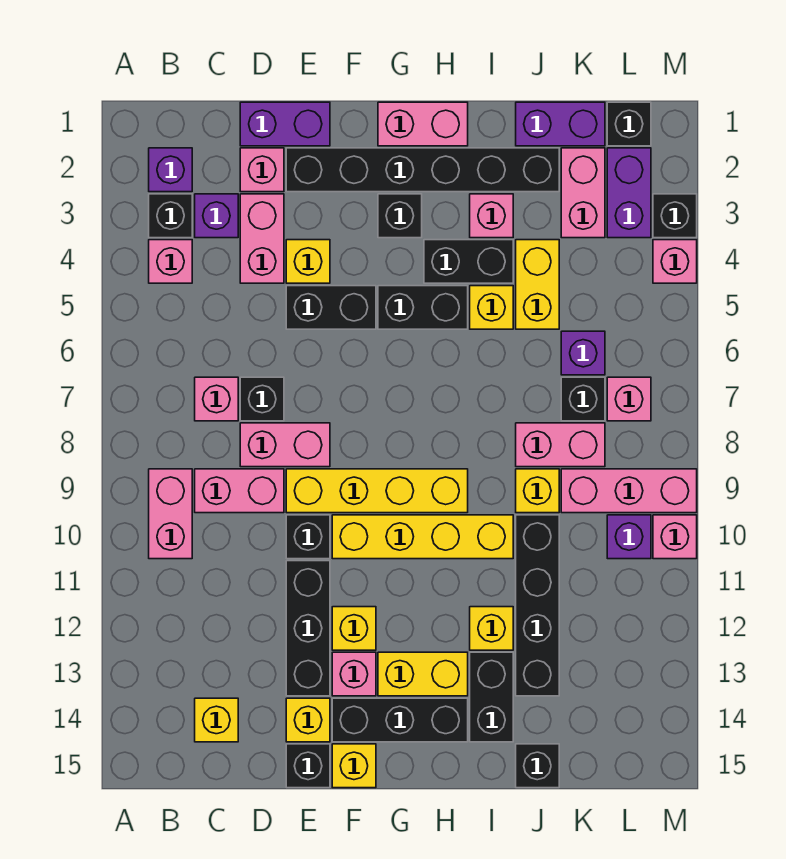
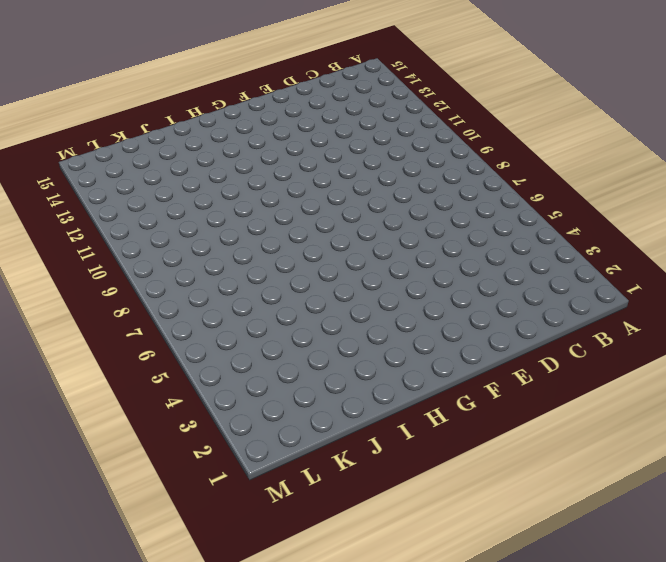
none -> purple brick B2 level 1
none -> black brick B3 level 1
none -> pink brick B4 level 1
none -> pink brick B9:B10 level 1

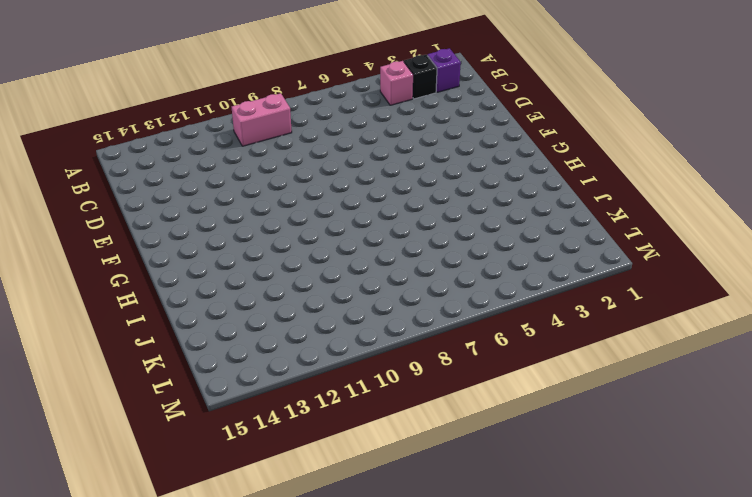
none -> purple brick C3 level 1
none -> pink brick C7 level 1
none -> pink brick C9:D9 level 1
none -> yellow brick C14 level 1

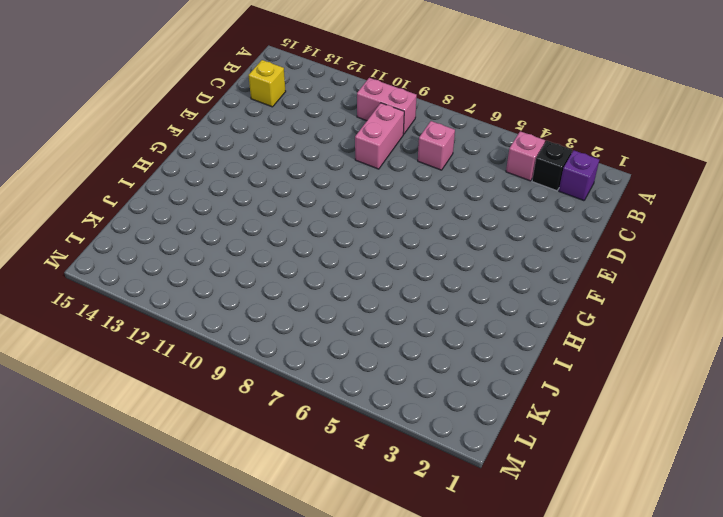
none -> purple brick C3 level 1
none -> purple brick D1:E1 level 1
none -> pink brick D2 level 1
none -> pink brick D3:D4 level 1

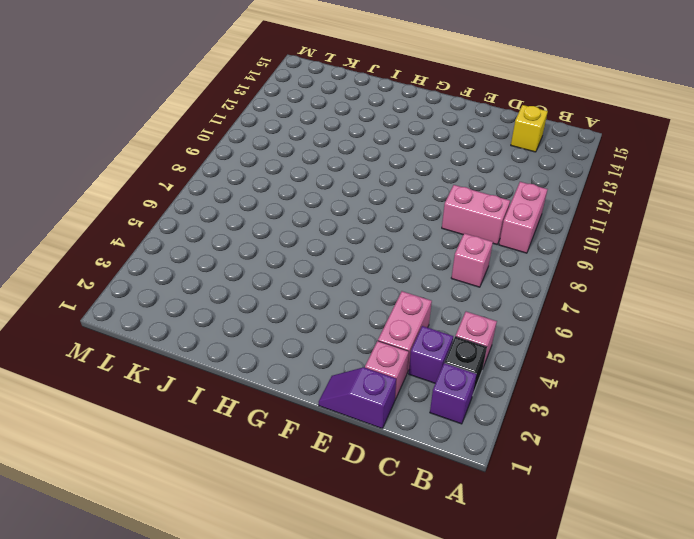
purple slope D1:E1 level 1 top D -> purple brick D1:E1 level 1
none -> black brick D7 level 1
none -> pink brick D8:E8 level 1
none -> black brick E2:J2 level 1
none -> yellow brick E4 level 1

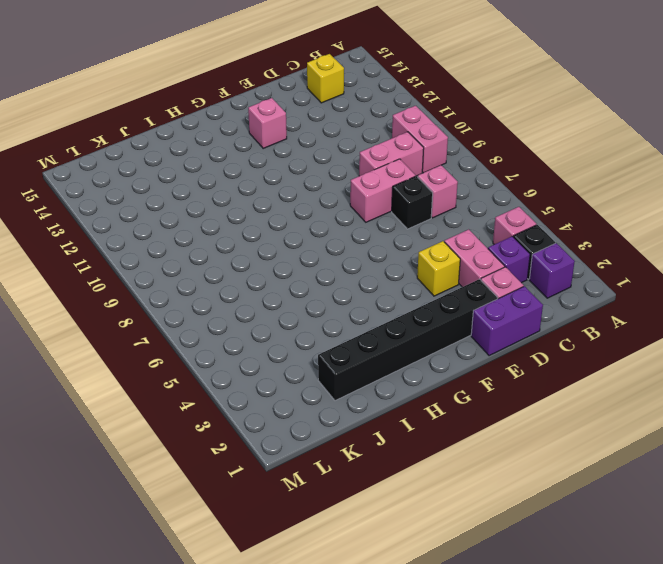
none -> black brick E5:F5 level 1
none -> yellow brick E9:H9 level 1
none -> black brick E10 level 1
none -> black brick E11:E13 level 1

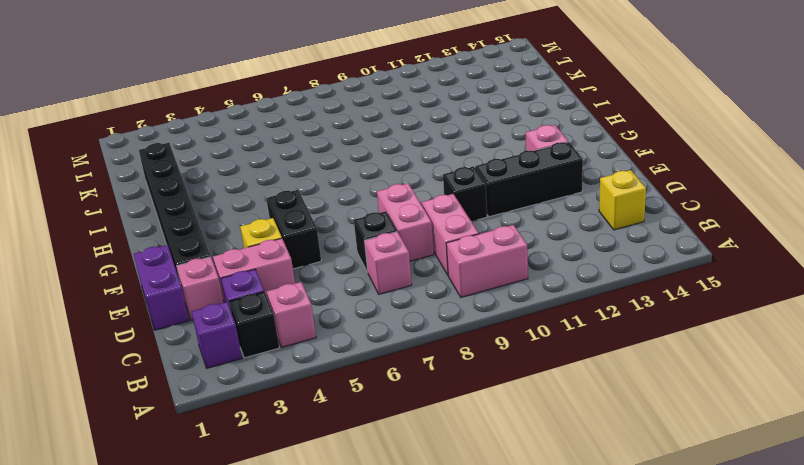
none -> yellow brick E9:H9 level 1
none -> yellow brick E14 level 1
none -> black brick E15 level 1
none -> yellow brick F10:I10 level 1

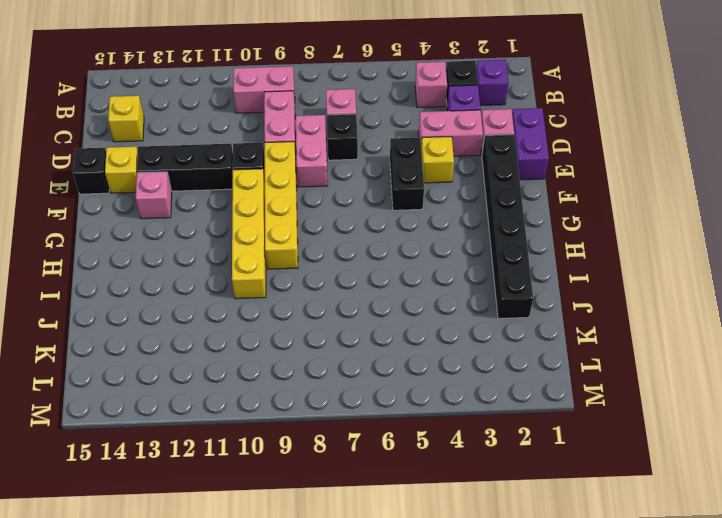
none -> yellow brick F12 level 1
none -> black brick F14:H14 level 1
none -> yellow brick F15 level 1
none -> pink brick G1:H1 level 1

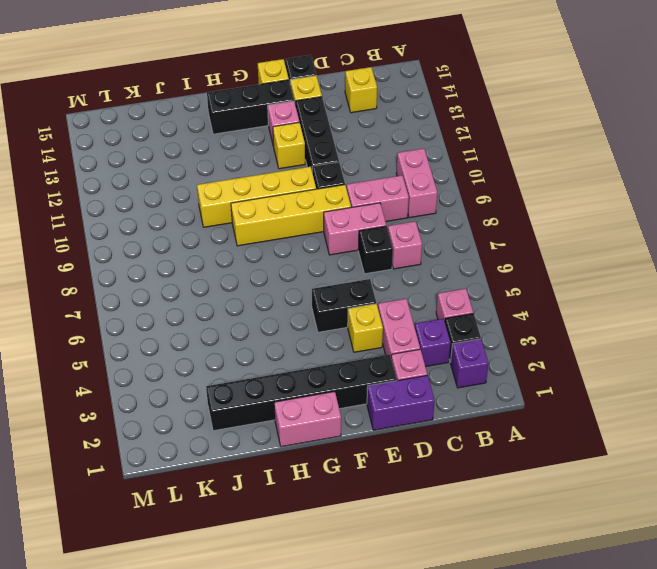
none -> black brick G3 level 1
none -> black brick G5:H5 level 1
none -> yellow brick G13:H13 level 1
none -> black brick H4:I4 level 1

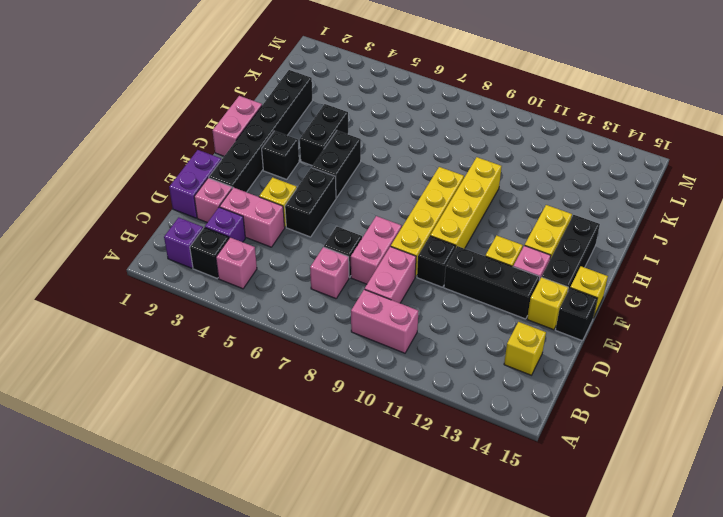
none -> pink brick I3 level 1
none -> yellow brick I5 level 1
none -> yellow brick I12 level 1
none -> black brick I13:I14 level 1

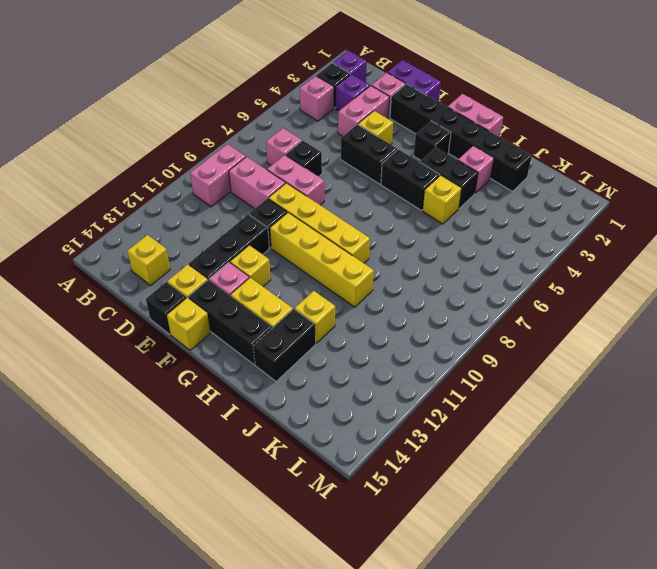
none -> purple brick J1:K1 level 1
none -> yellow brick J4:J5 level 1
none -> pink brick J8:K8 level 1
none -> yellow brick J9 level 1

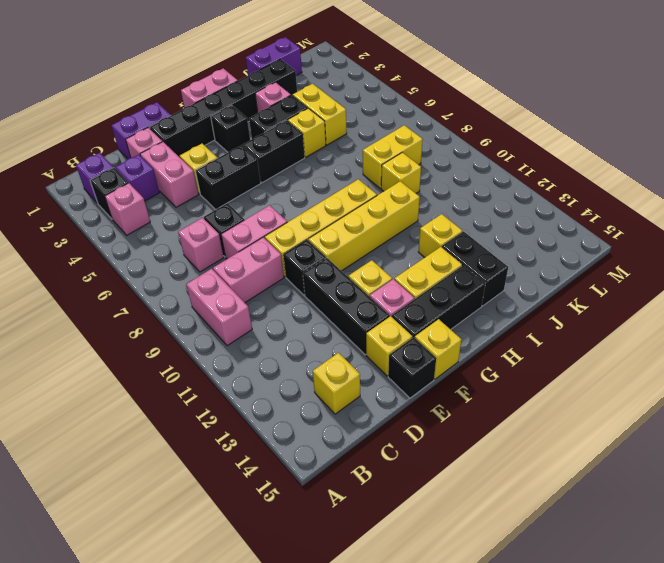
yellow brick J8:K8 level 1 -> pink brick J8:K8 level 1
none -> black brick J10:J13 level 1
none -> black brick J15 level 1
none -> pink brick K2:K3 level 1
none -> purple brick K6 level 1

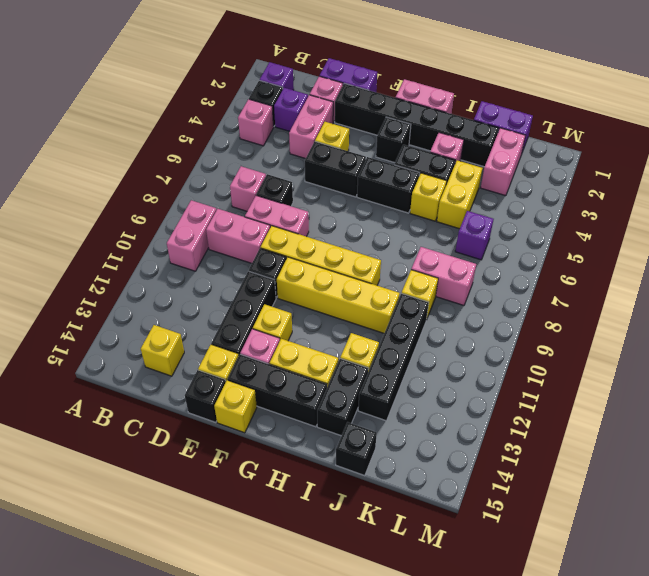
none -> black brick K7 level 1
none -> pink brick K9:M9 level 1
none -> black brick L1 level 1
none -> purple brick L2:L3 level 1

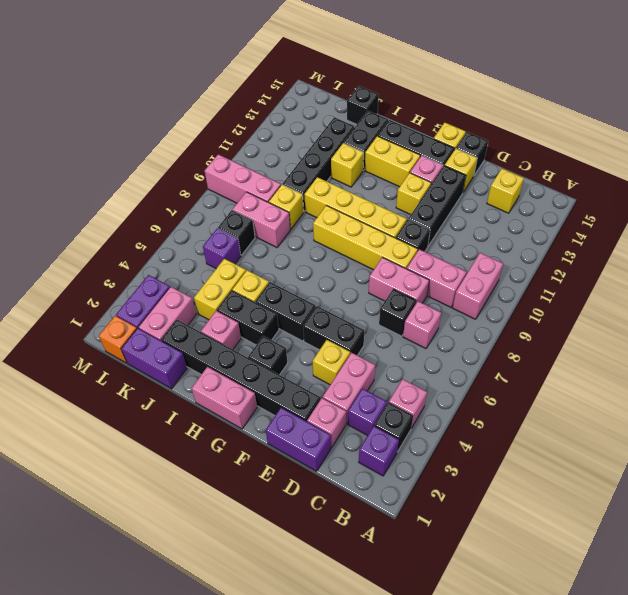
orange brick L1 level 1 -> black brick L1 level 1
none -> pink brick L7 level 1
none -> purple brick L10 level 1
none -> black brick M3 level 1
none -> pink brick M4 level 1

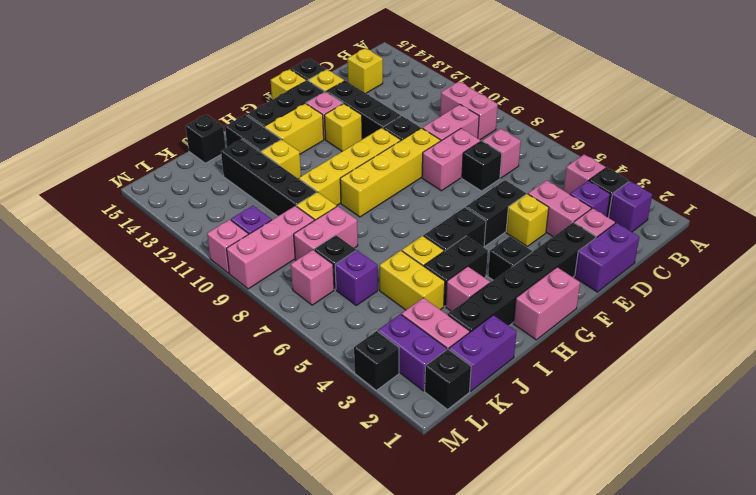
none -> pink brick M4 level 1

